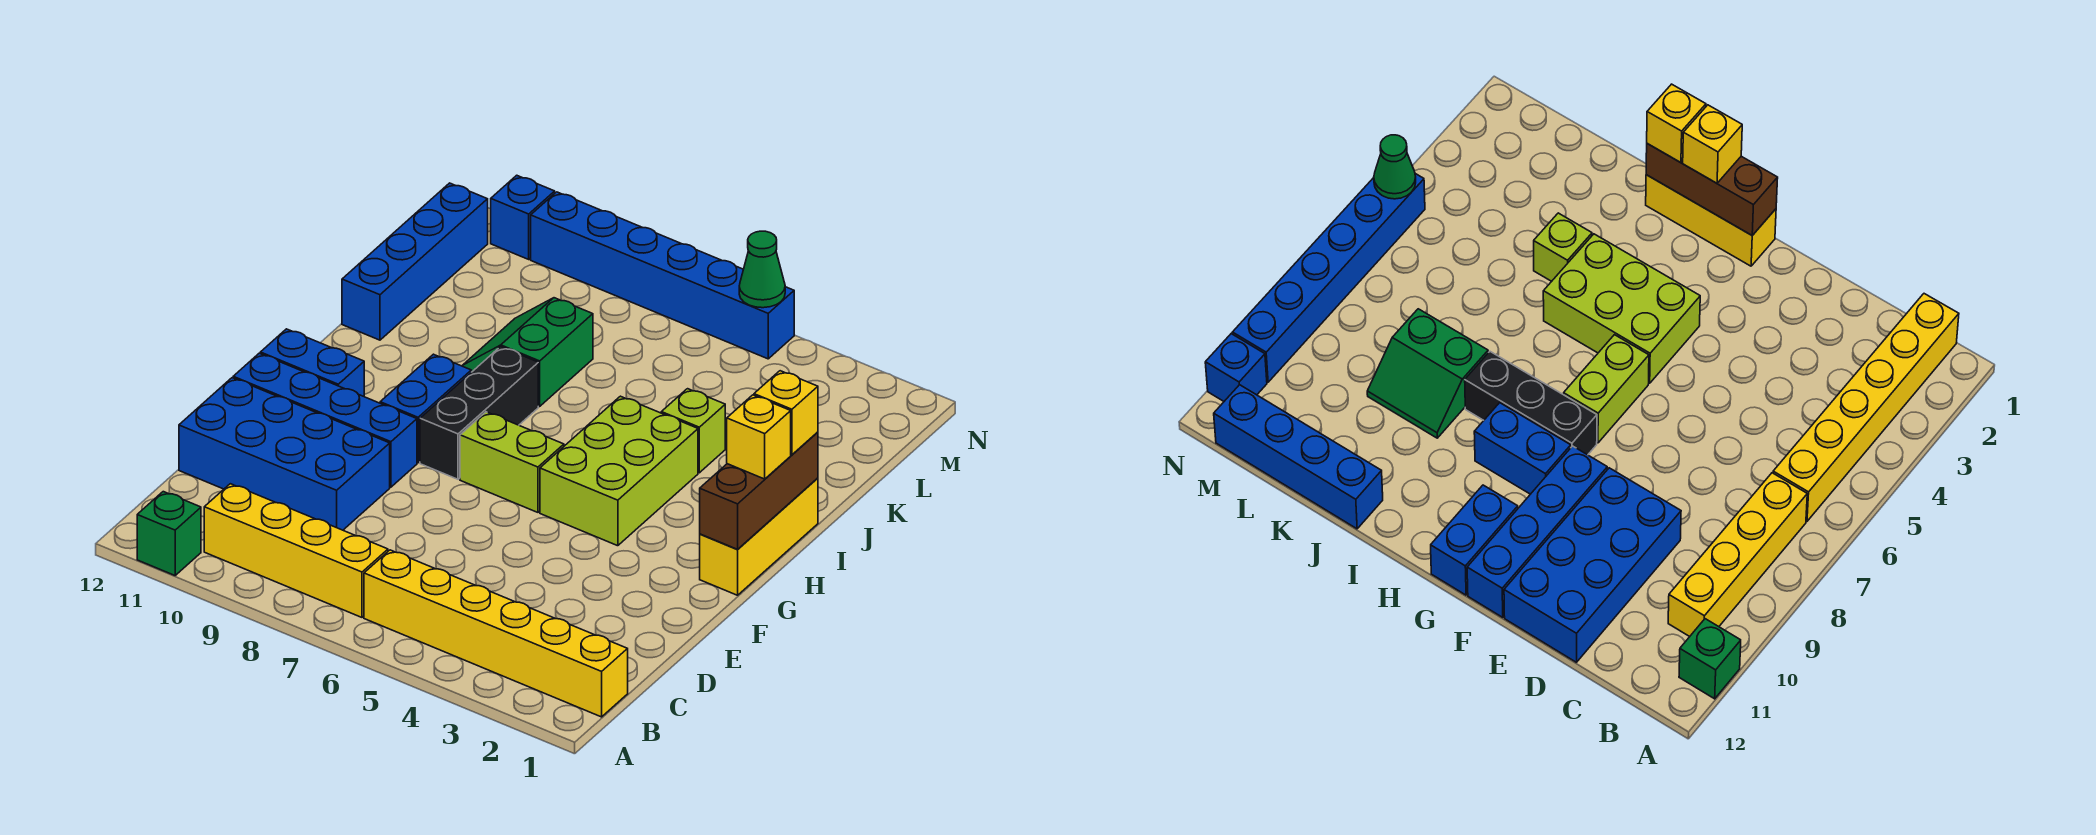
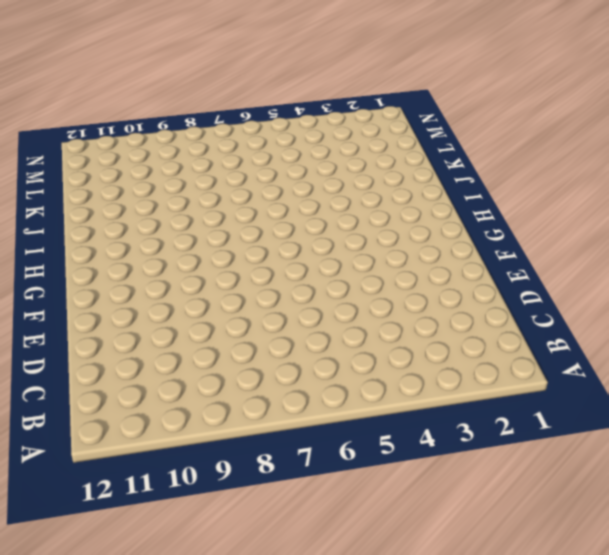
none -> green brick A11 level 1
none -> yellow brick B1:B6 level 1
none -> yellow brick B7:B10 level 1

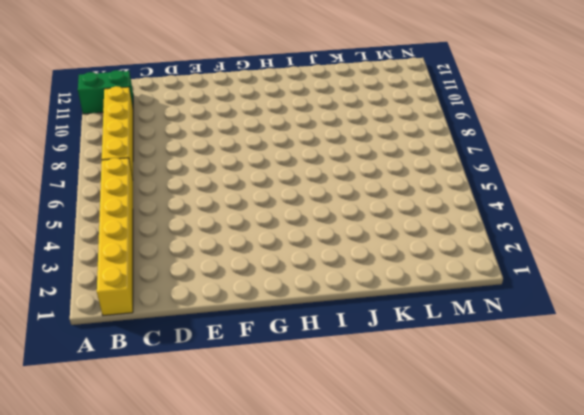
green brick A11:B11 level 1 -> green brick A11 level 1
none -> blue brick D9:E12 level 1
none -> blue brick F9:F12 level 1
none -> yellow brick G1:I1 level 1

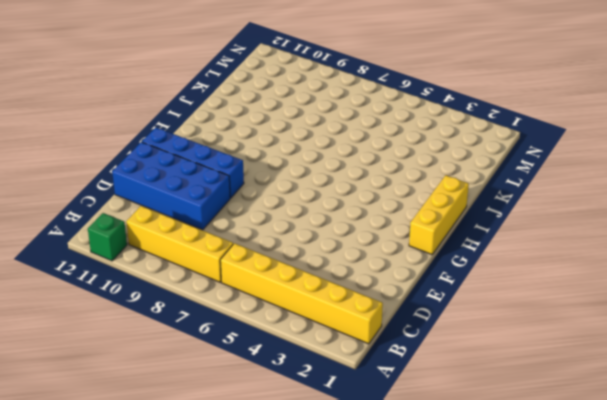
none -> lime brick G4:I5 level 1
none -> lime brick G6:G7 level 1
none -> black brick G8:I8 level 1

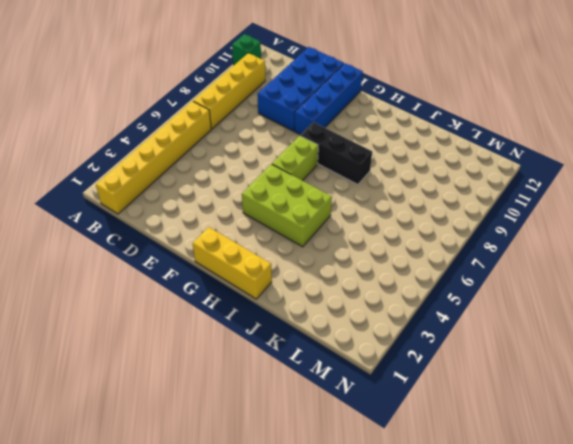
none -> blue brick G9:H9 level 1
none -> blue brick G11:G12 level 1
none -> lime brick J4 level 1

